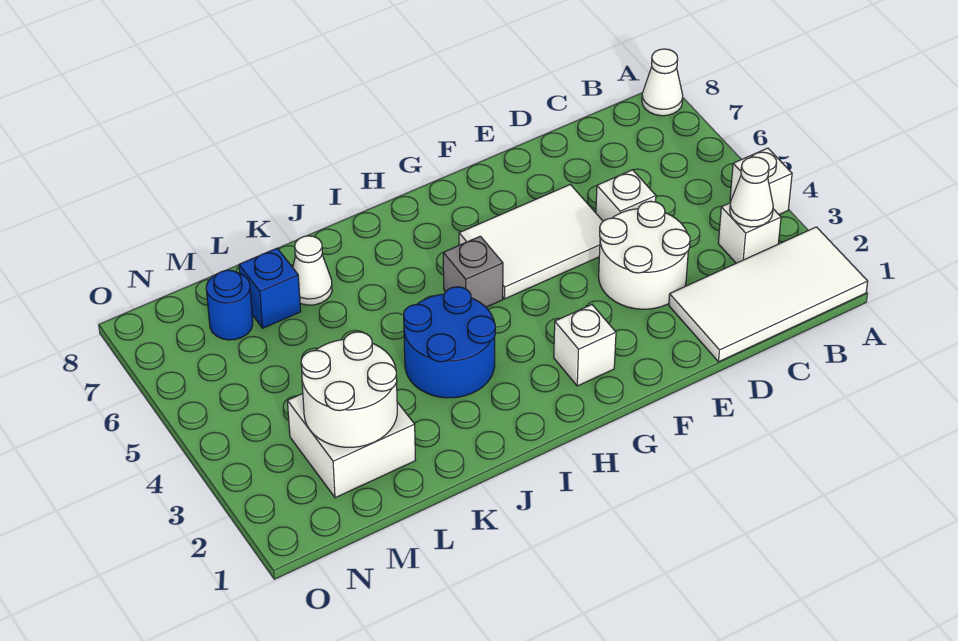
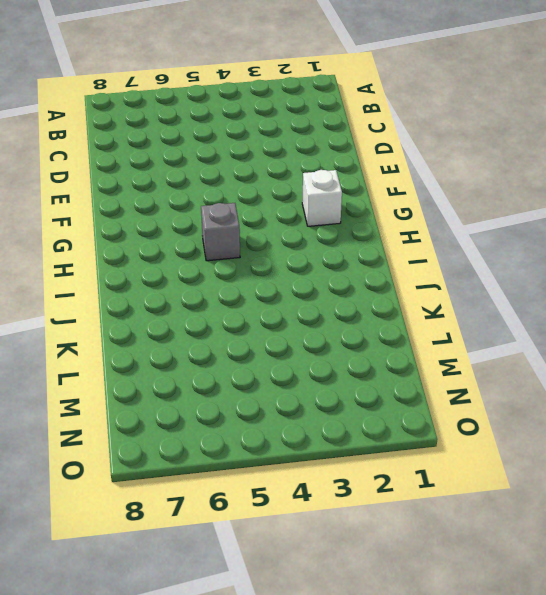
none -> white tile A1:D2 level 1
none -> white brick A4 level 1
none -> white cone A8 level 1

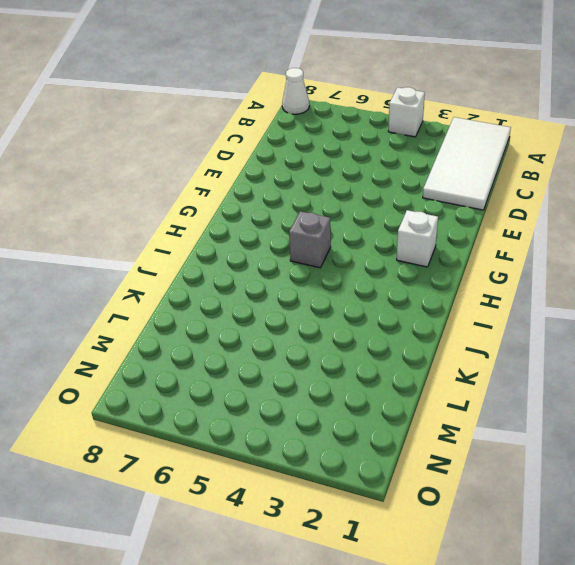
none -> white brick B3 level 1
none -> white round brick D3:E4 level 1
none -> white brick D5 level 1

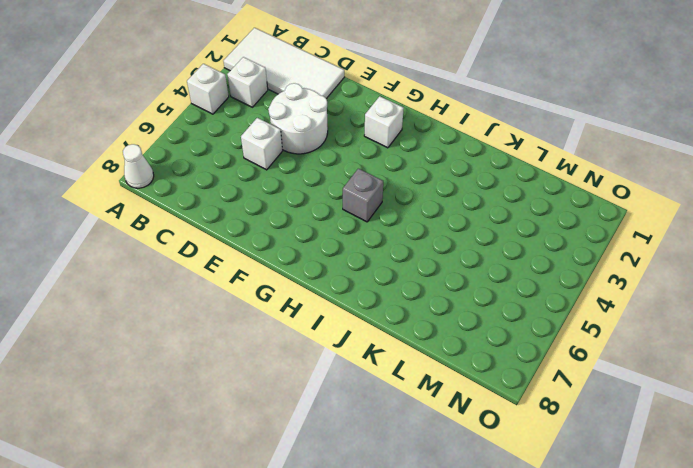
none -> white tile E5:G6 level 1
none -> blue round brick I3:J4 level 1
none -> white cone K7 level 1

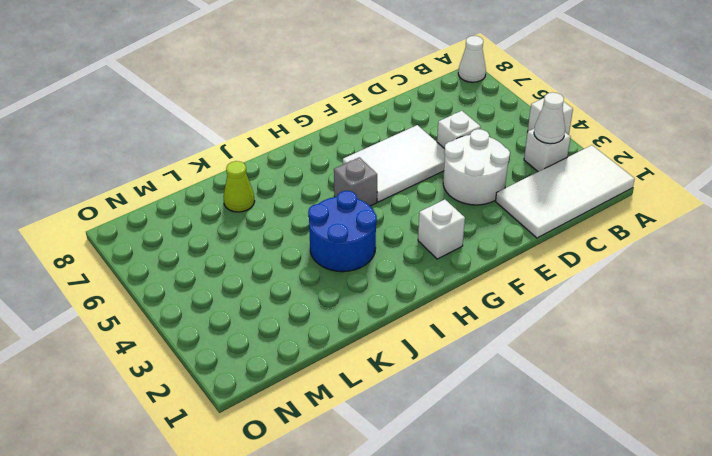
lime cone K7 level 1 -> white cone K7 level 1
none -> white brick L2:M3 level 1
none -> blue brick L7 level 1
none -> blue round brick M7 level 1

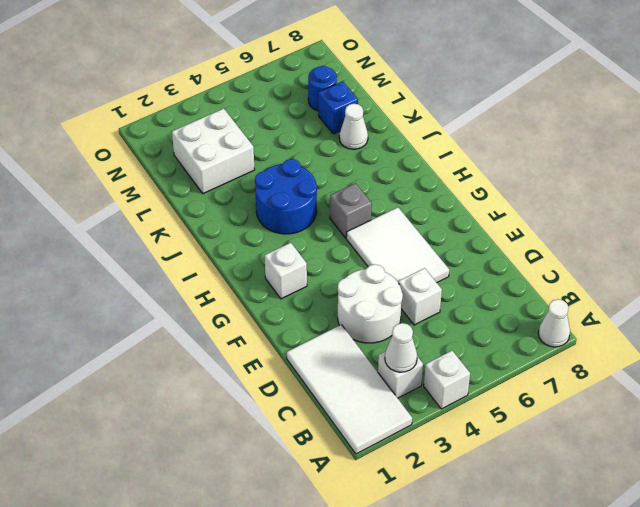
none -> white round brick L2:M3 level 2

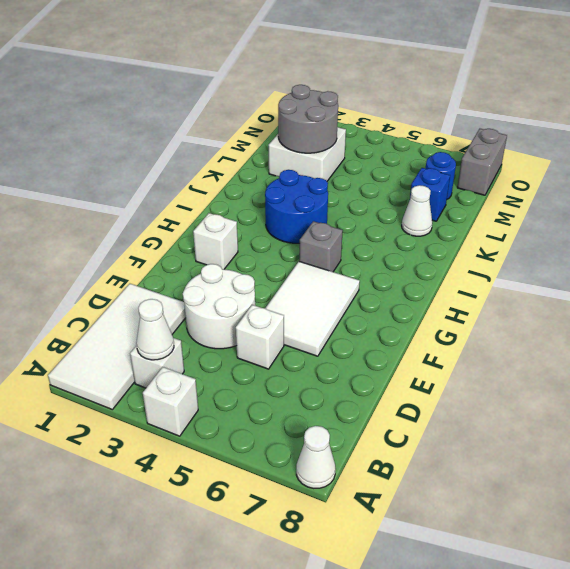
grey round brick L2:M3 level 2 -> white round brick L2:M3 level 2
grey brick N8:O8 level 1 -> none

